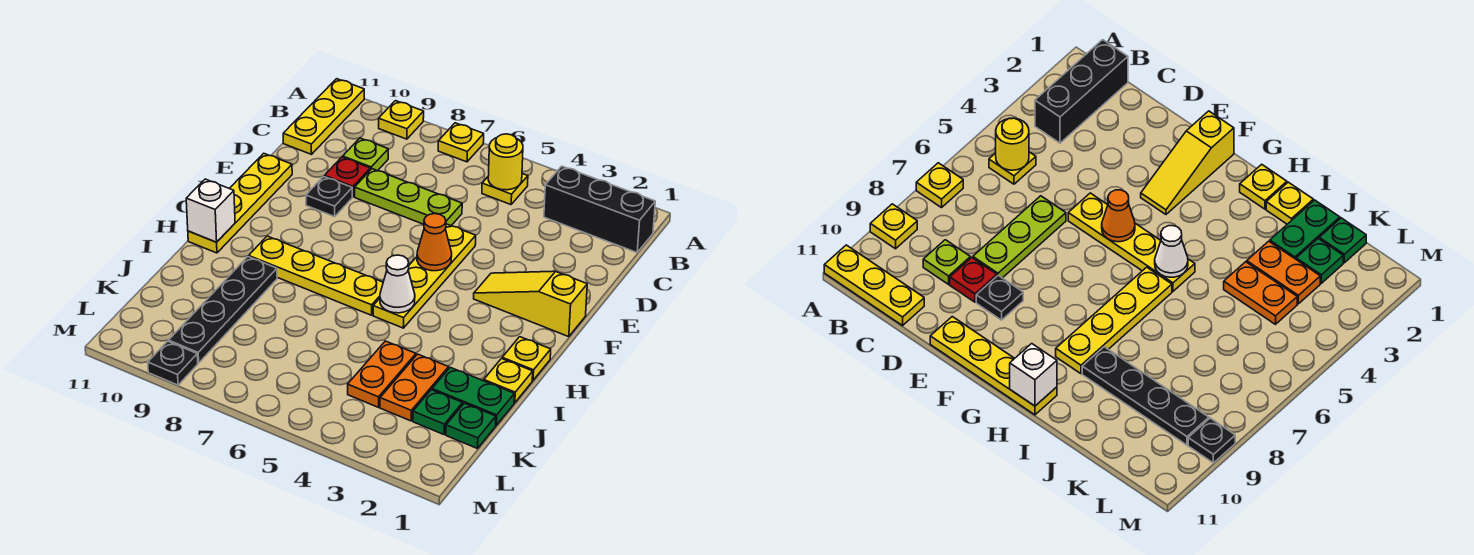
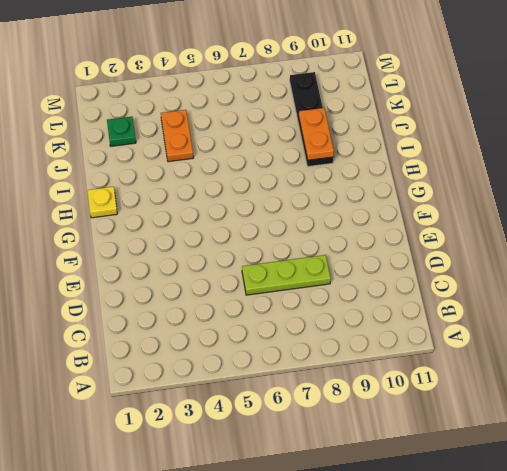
orange plate I9:J9 level 2 -> orange plate J3:K3 level 1
none -> yellow plate A7 level 1
none -> yellow plate A9 level 1
none -> yellow plate A11:C11 level 1

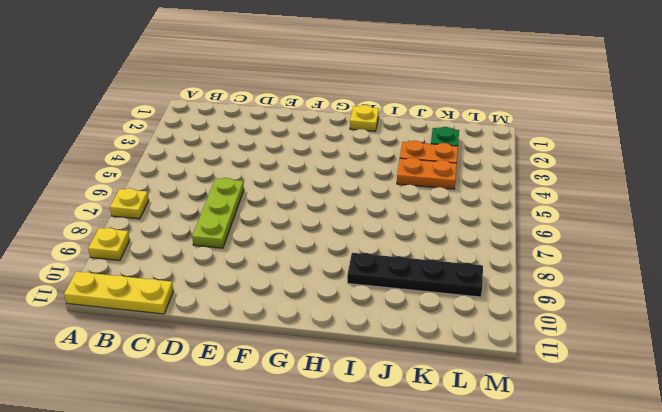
none -> black brick B1:B3 level 1
none -> yellow plate B5 level 1
none -> lime plate C9 level 1

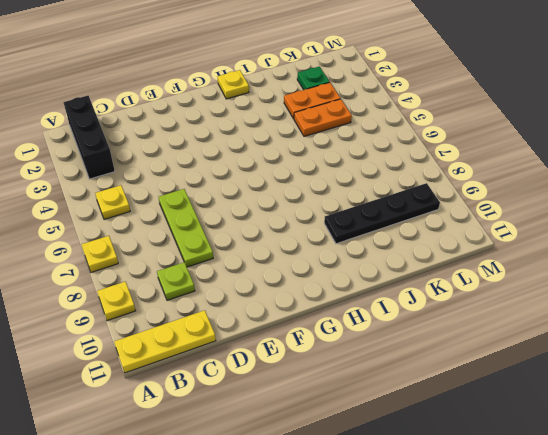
none -> red plate D9 level 1
none -> yellow plate E5:H5 level 1
none -> black plate E9 level 1

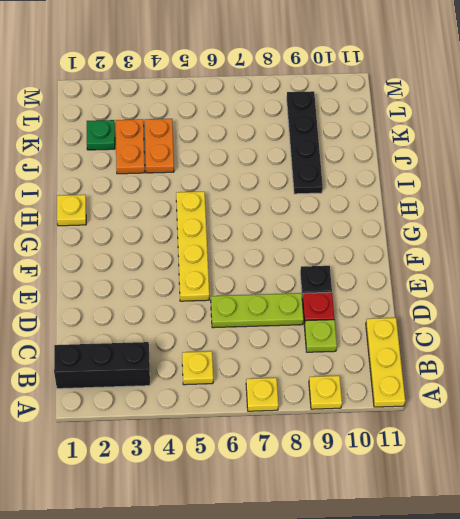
none -> yellow plate E11:H11 level 1
none -> yellow slope F1:F3 level 1 top 1
none -> yellow plate H6:H9 level 1

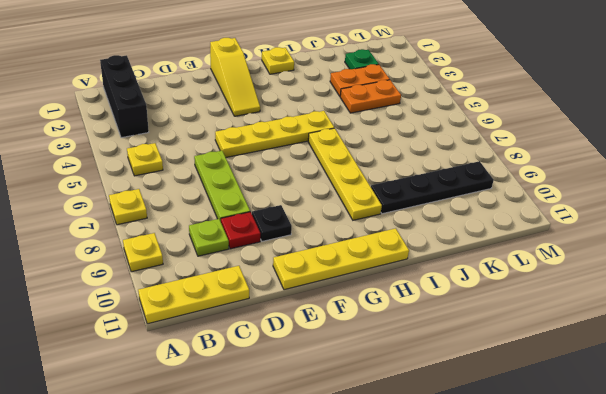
none -> yellow plate I1 level 1
none -> green plate J1:J2 level 1
none -> green plate K1 level 1

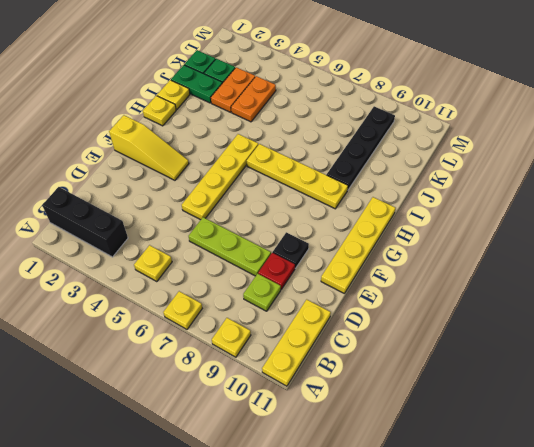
none -> black plate M9 level 1
none -> yellow round brick B5 level 2
none -> orange cone F5 level 2

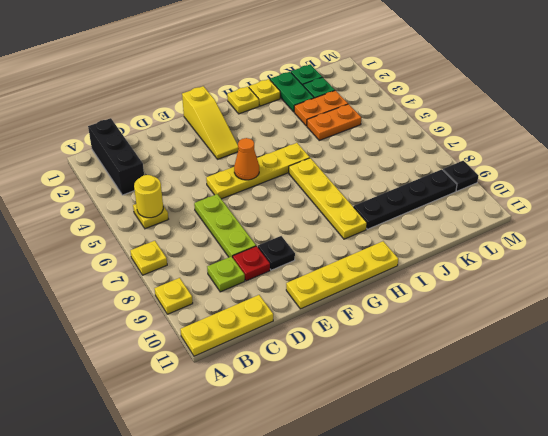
none -> white cone H5 level 2
none -> white brick H11 level 2

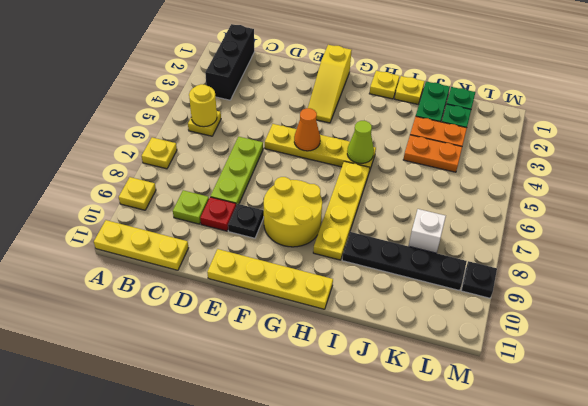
yellow round brick F8:G9 level 1 -> none
lime cone H5 level 2 -> white cone H5 level 2
white brick K8 level 1 -> white brick H11 level 2

